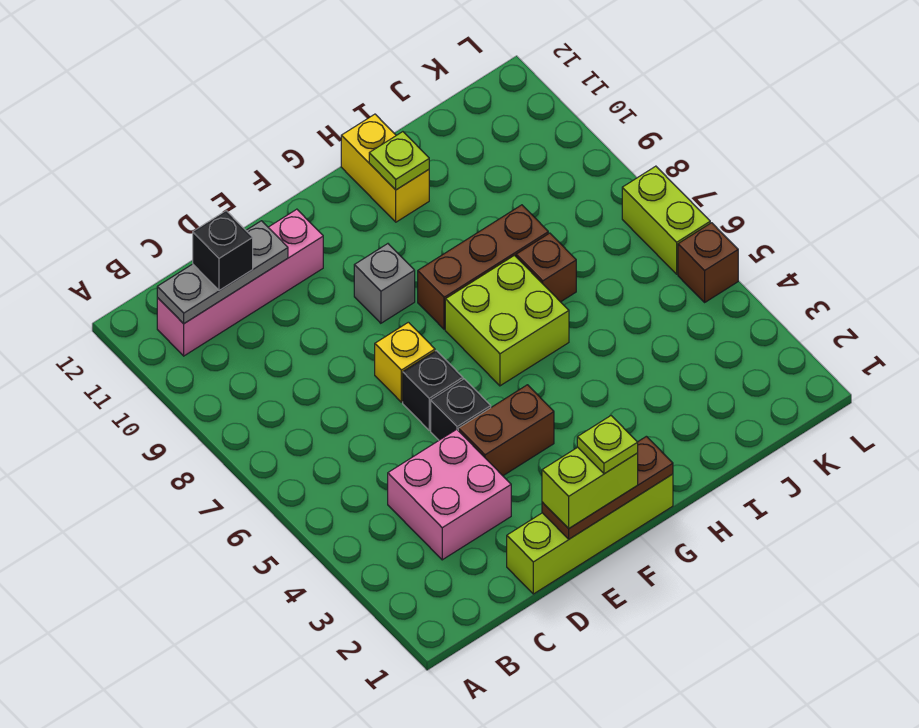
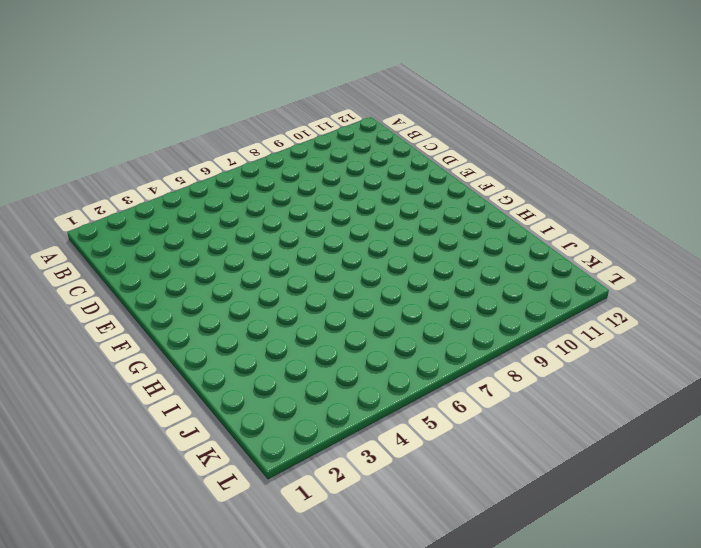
none -> pink brick B11:E11 level 1
none -> pink brick C3:D4 level 1
none -> lime brick D1:G1 level 1

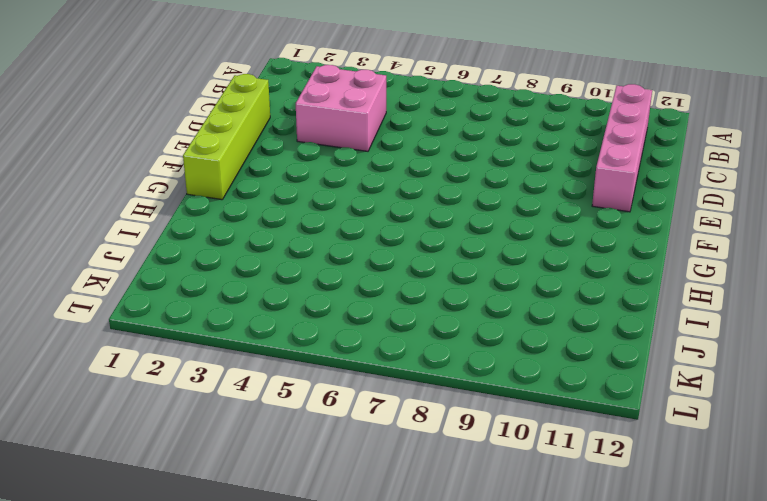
none -> brown brick E4:F4 level 1
none -> black brick E5 level 1
none -> black brick E6 level 1

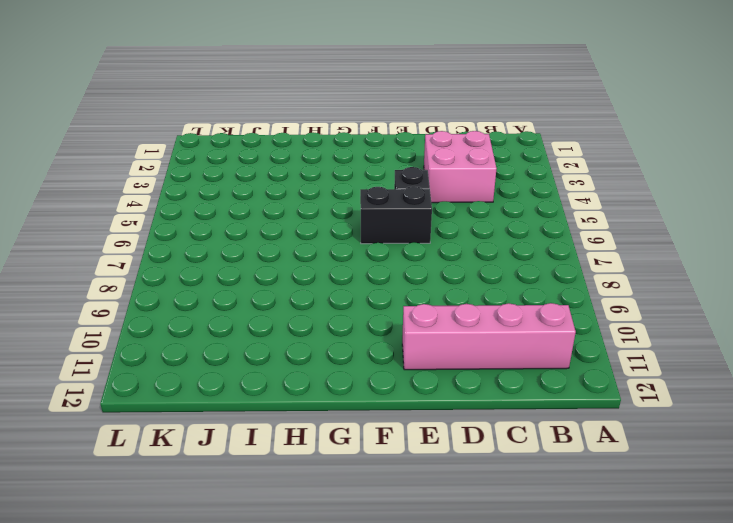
black brick E6:F6 level 1 -> black brick E6 level 1
none -> lime brick D1:G1 level 1
none -> brown brick E4:F4 level 1
none -> yellow brick E7 level 1

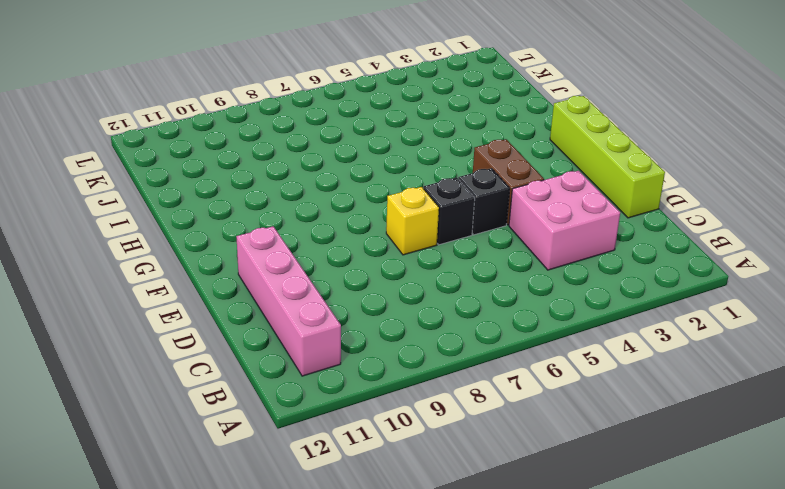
none -> grey brick F9 level 1
none -> lime brick G6:H7 level 1
none -> brown brick G8:I8 level 1

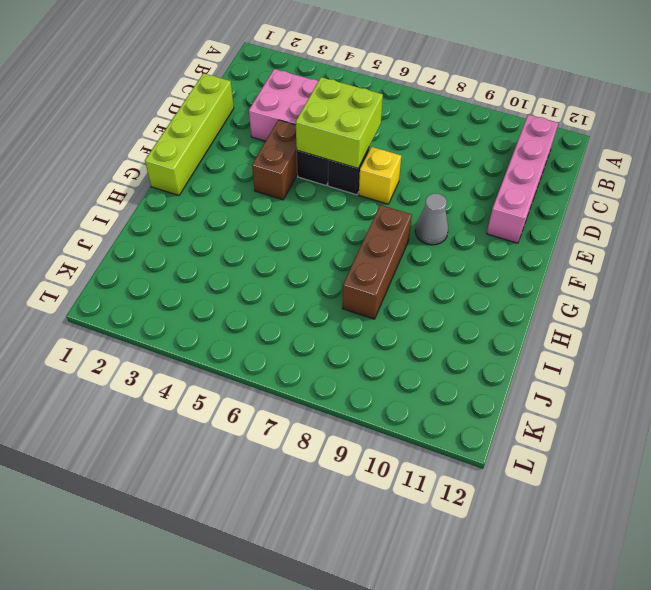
lime brick D5:E6 level 2 -> lime brick G6:H7 level 1
grey cone F9 level 1 -> grey brick F9 level 1
none -> yellow brick H11:H12 level 1
none -> brown brick I7 level 1
none -> brown brick L5 level 1

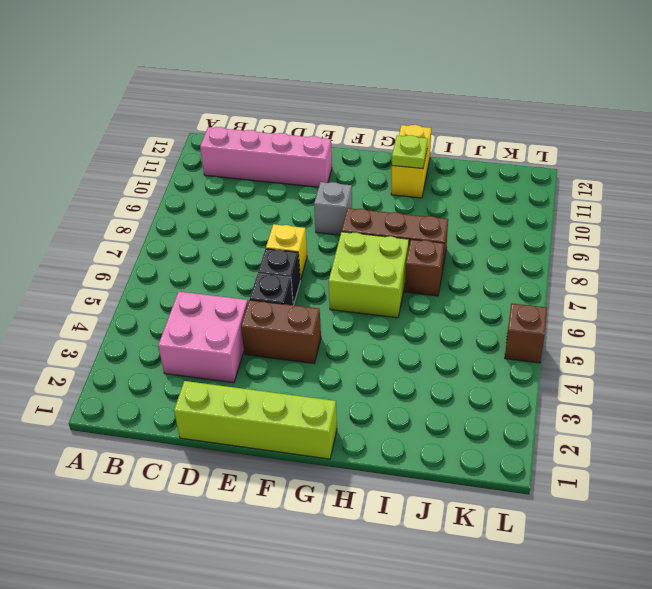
none -> lime brick L6:L7 level 1
none -> grey plate B11:D11 level 2
none -> brown plate E1:G1 level 2

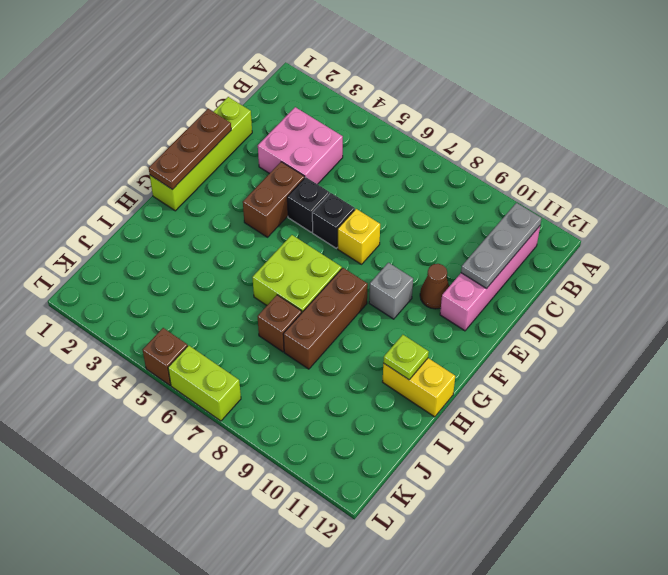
brown cone E10 level 1 -> none
none -> black brick C11 level 3
none -> lime brick E1:F1 level 3
none -> lime plate F1 level 4

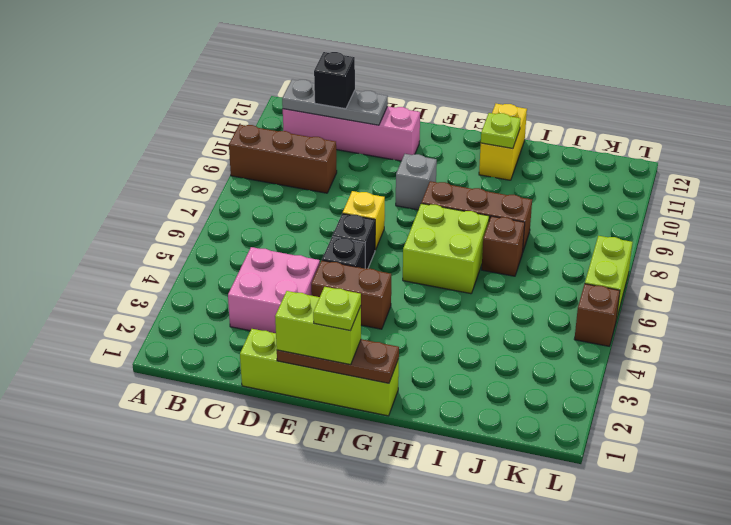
brown brick A9:C9 level 1 -> none

